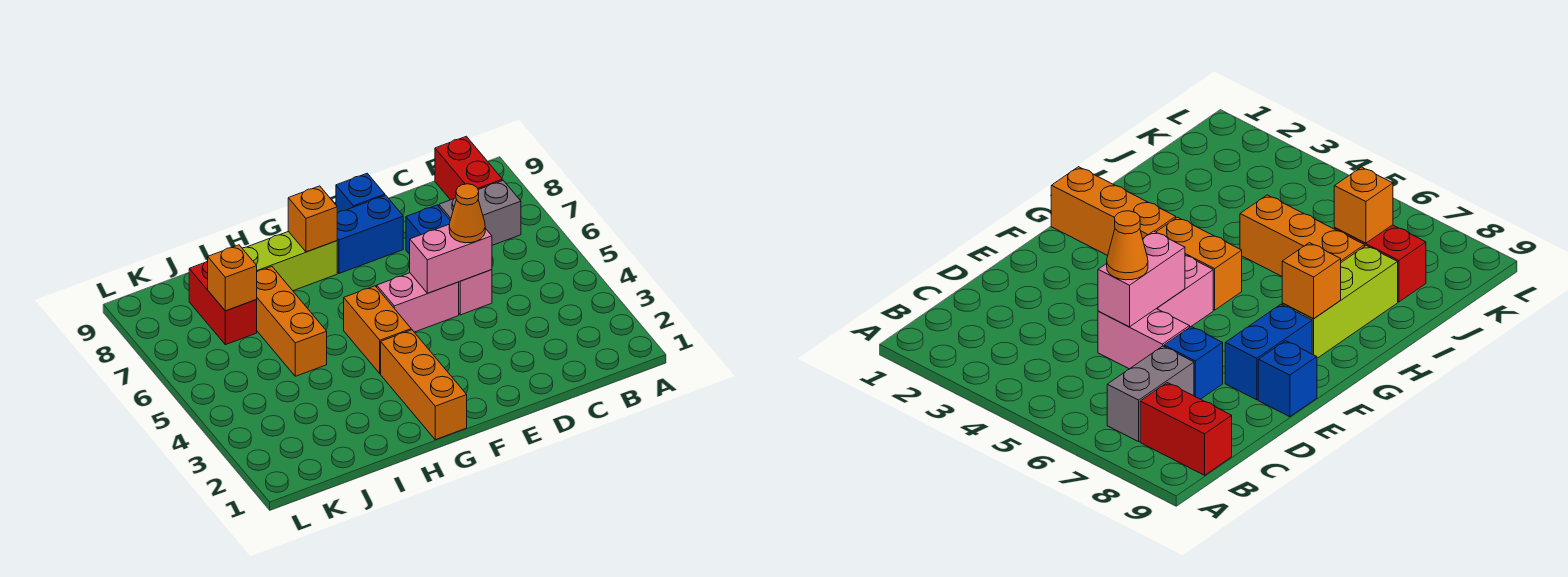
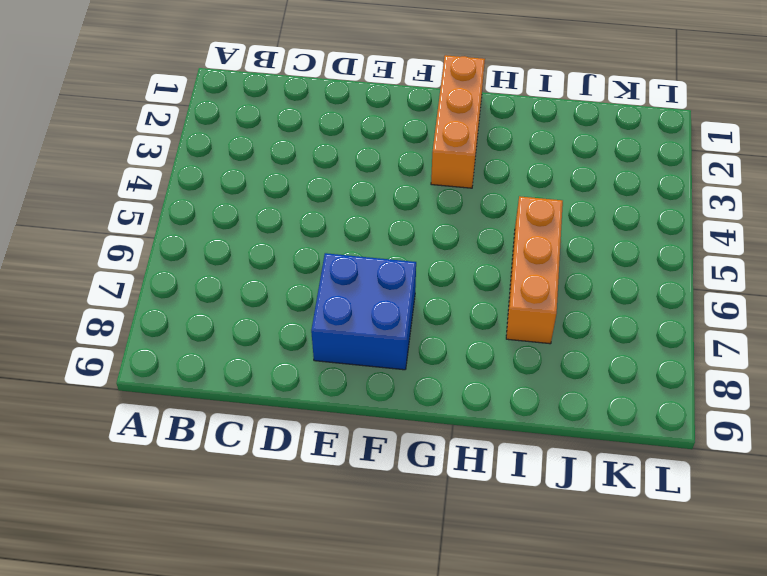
blue brick E7:F8 level 1 -> blue brick E8:F8 level 1
none -> grey brick B7:C7 level 1
none -> red brick B8:B9 level 1
none -> pink brick D5:D6 level 1

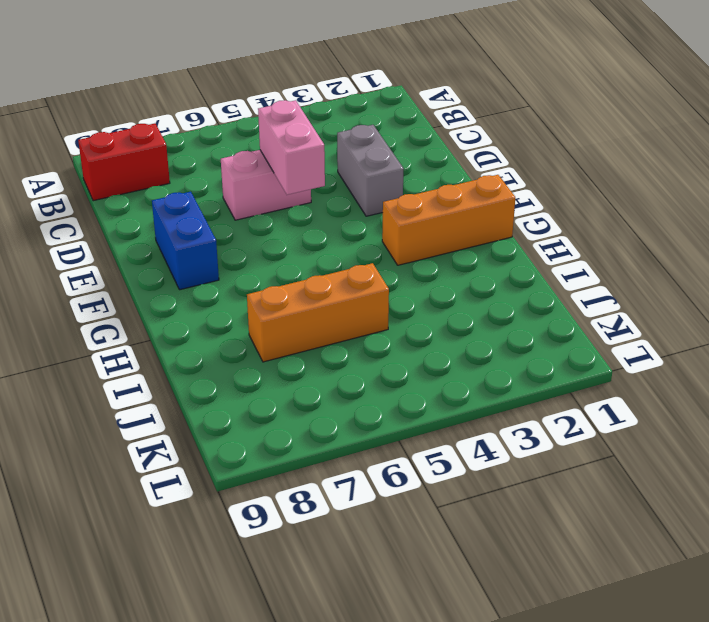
grey brick D3:E3 level 1 -> grey brick B7:C7 level 1
none -> blue brick D7 level 1
none -> pink brick E5:F5 level 1
none -> blue brick E9 level 1

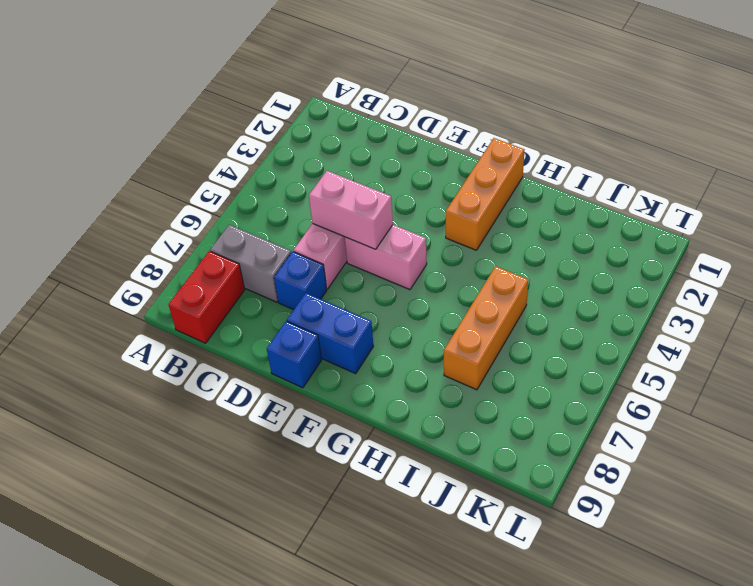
none -> orange brick G4:G5 level 1
none -> lime brick G8:I8 level 1
none -> red brick J7:J8 level 1

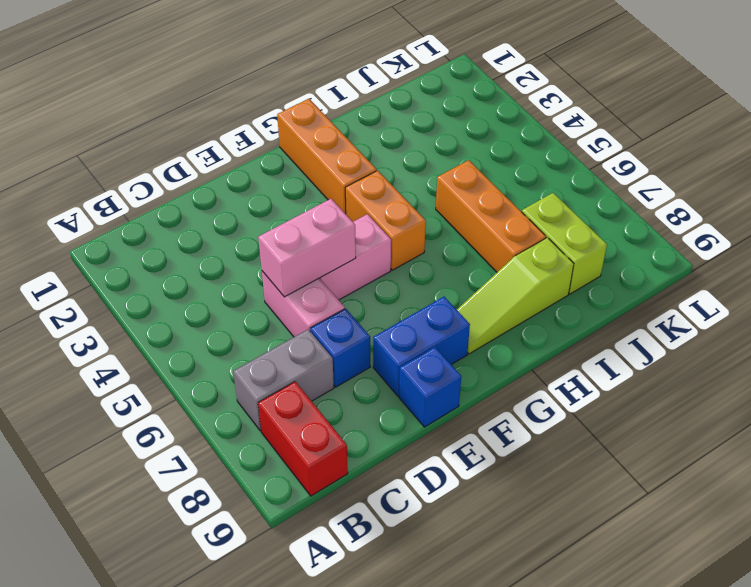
lime slope G8:I8 level 1 top I -> lime brick G8:I8 level 1
lime brick J7:J8 level 1 -> red brick J7:J8 level 1
none -> orange brick G8 level 2
none -> orange brick J7 level 2
none -> orange cone D5 level 3

